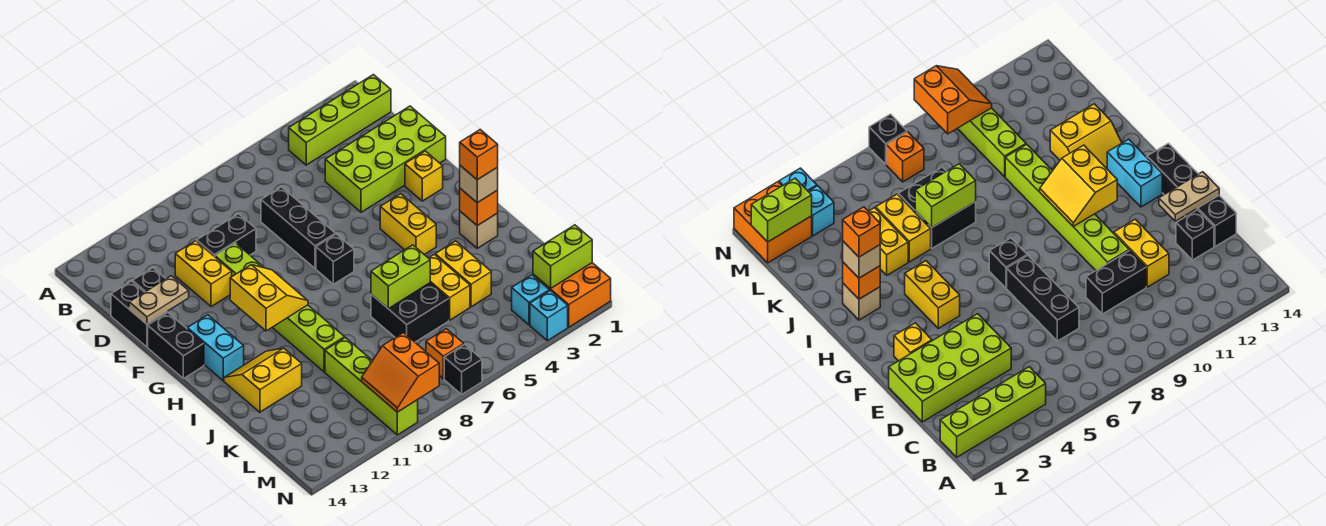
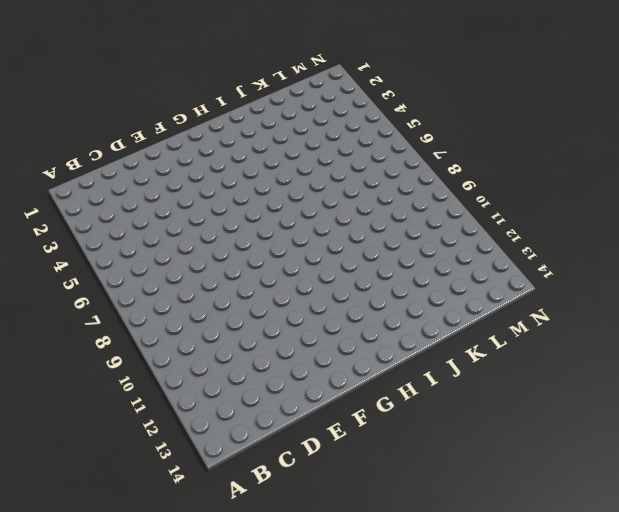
none -> lime brick B1:B4 level 1
none -> lime brick D1:E4 level 1
none -> black brick D7:F7 level 1
none -> black brick D9:D10 level 1

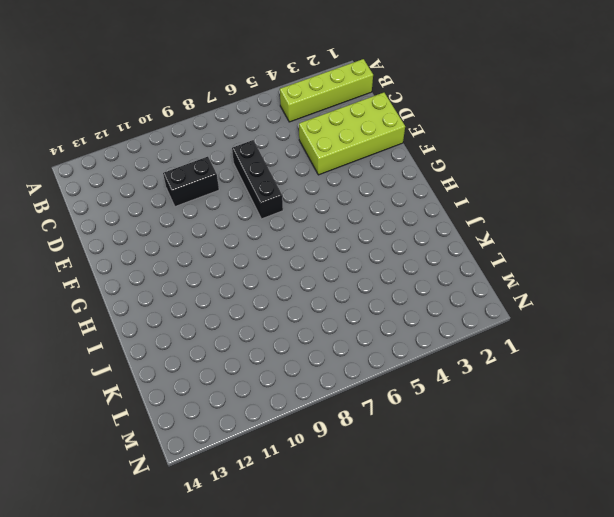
none -> yellow brick D11:E11 level 1
none -> black brick D13 level 1
none -> black brick D14:E14 level 1
none -> lime brick E10:J10 level 1

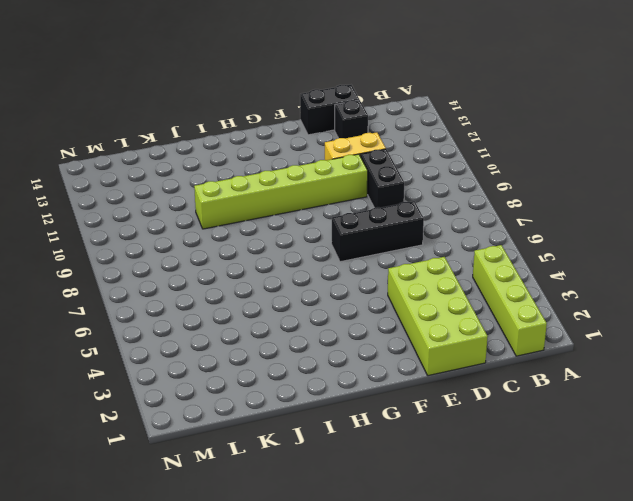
none -> yellow brick F2 level 1
none -> black brick F14:G14 level 1
none -> yellow brick G4:H4 level 1
none -> black brick G7 level 1

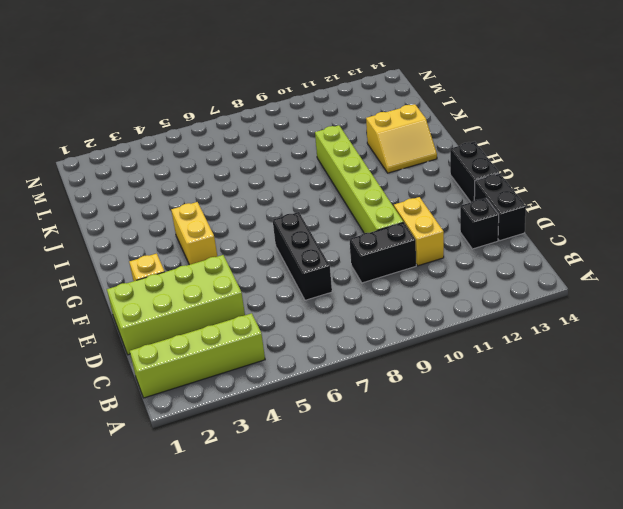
none -> black brick G7 level 1
none -> cyan brick G13:H13 level 1
none -> tan brick I2 level 1
none -> yellow brick J4:K4 level 1

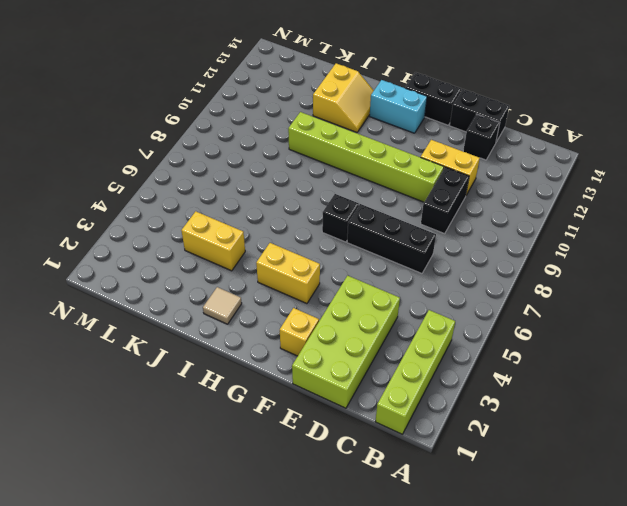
tan tile I2 level 1 -> tan brick I2 level 1
none -> yellow brick J5:K5 level 1
none -> black brick J6:K7 level 1
none -> lime brick K10:N10 level 1
none -> orange brick M1:N2 level 1

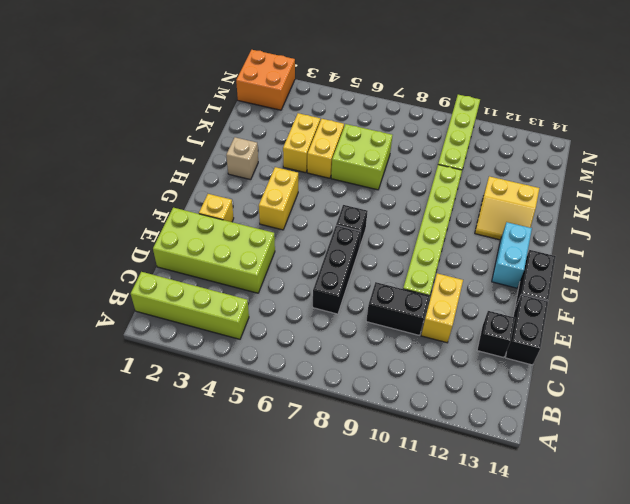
lime brick J6:K7 level 1 -> black brick J6:K7 level 1
none -> cyan brick M3 level 1
none -> orange brick M7 level 1
none -> cyan brick N3 level 1
none -> black brick N7 level 1

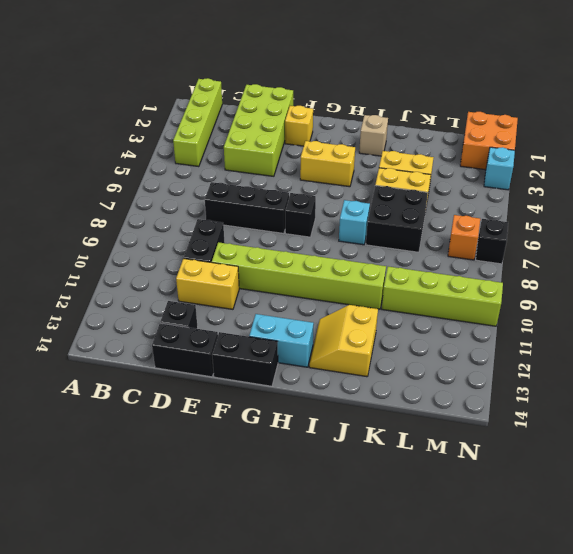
cyan brick I7 level 1 -> cyan brick M3 level 1
none -> tan plate E13:E14 level 2
none -> yellow slope G10:H11 level 2 top 11
none -> orange brick I2 level 2
none -> lime brick J6:J7 level 2

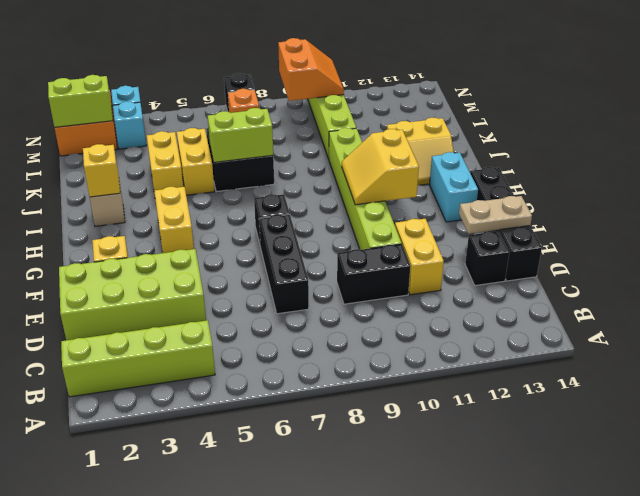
yellow brick I2 level 2 -> orange brick I2 level 2
none -> tan brick I2 level 3
none -> orange brick I2 level 4

